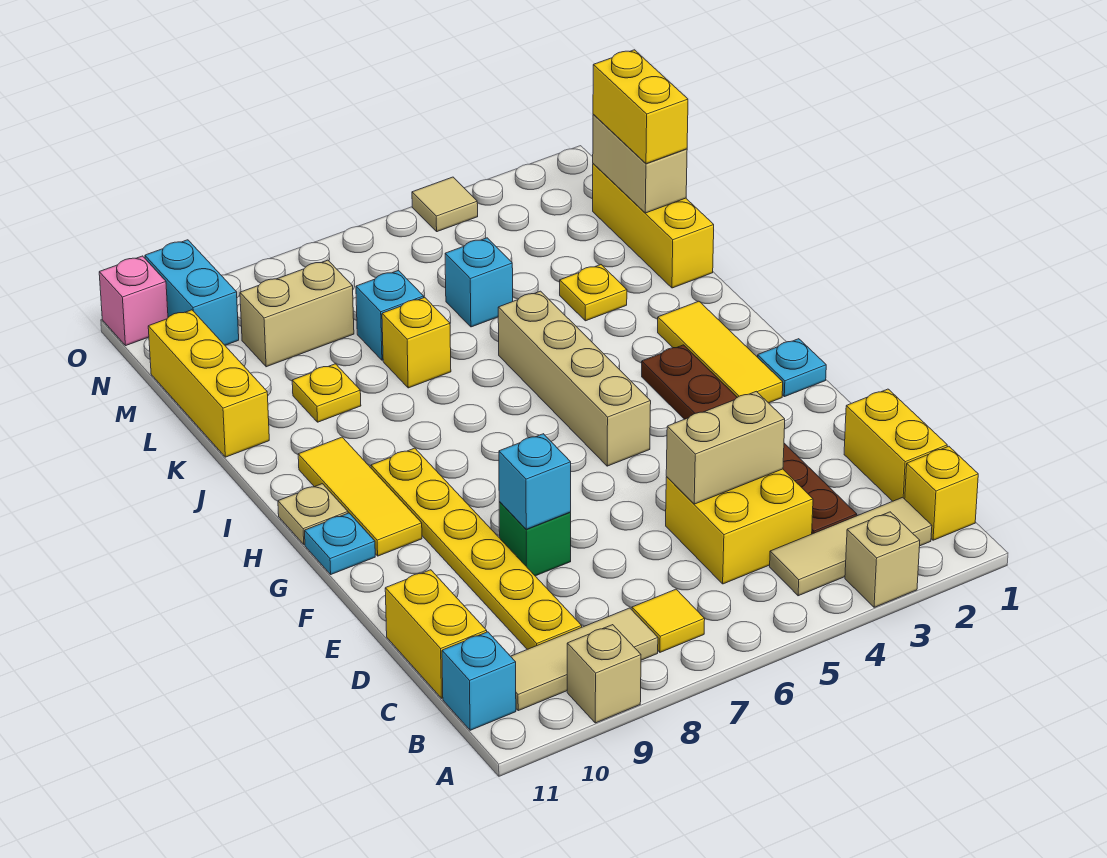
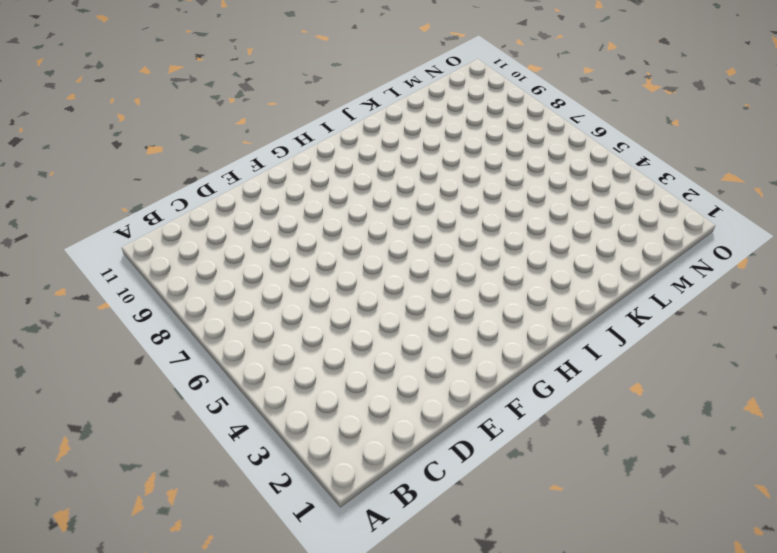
none -> tan brick A3 level 1
none -> tan brick A9 level 1
none -> yellow brick B1 level 1
none -> tan tile B2:B4 level 1

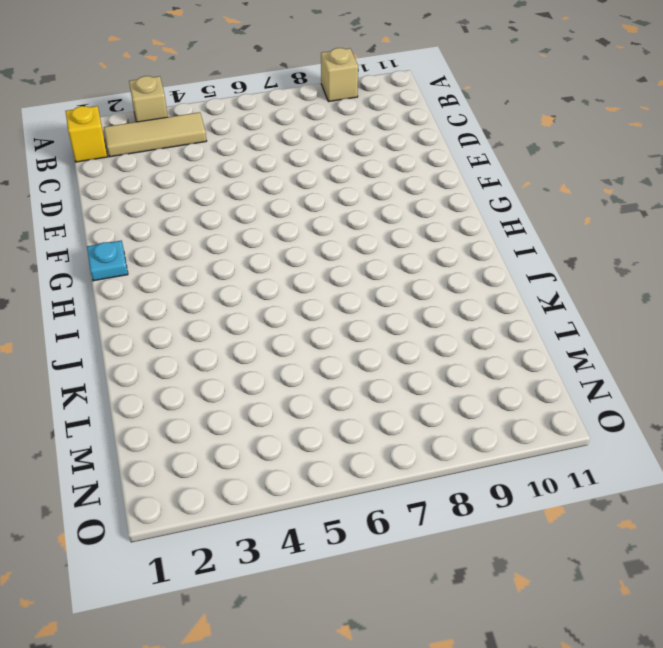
none -> yellow tile B7 level 1
none -> tan tile B8:B10 level 1
none -> cyan brick B11 level 1
none -> yellow brick C1:D1 level 1

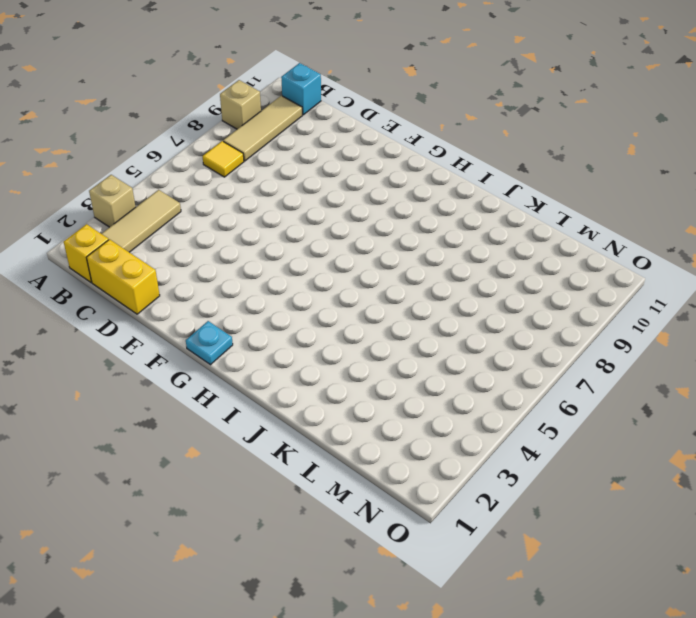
none -> brown plate C3:H3 level 1
none -> yellow brick C4:D5 level 1
none -> yellow plate C9:H9 level 1
none -> yellow brick C11:D11 level 1

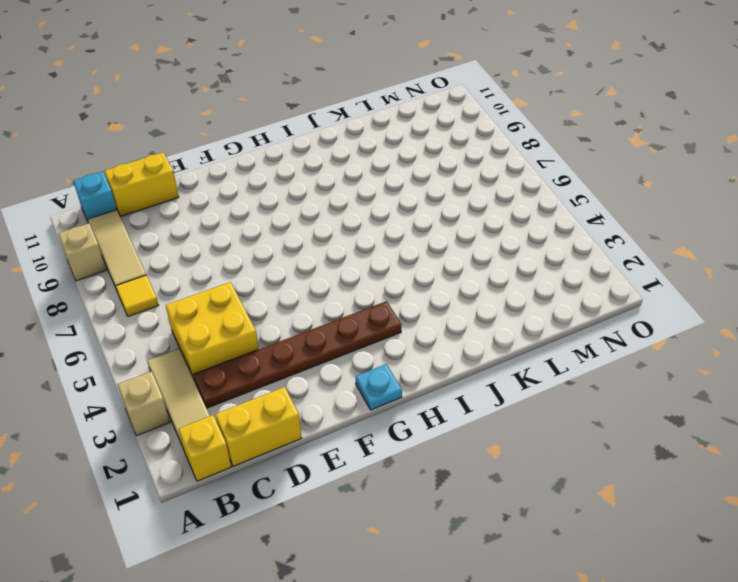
none -> yellow plate C9:H9 level 1
none -> green brick E8 level 1
none -> yellow tile G2:I2 level 1
none -> tan brick G5:J5 level 1

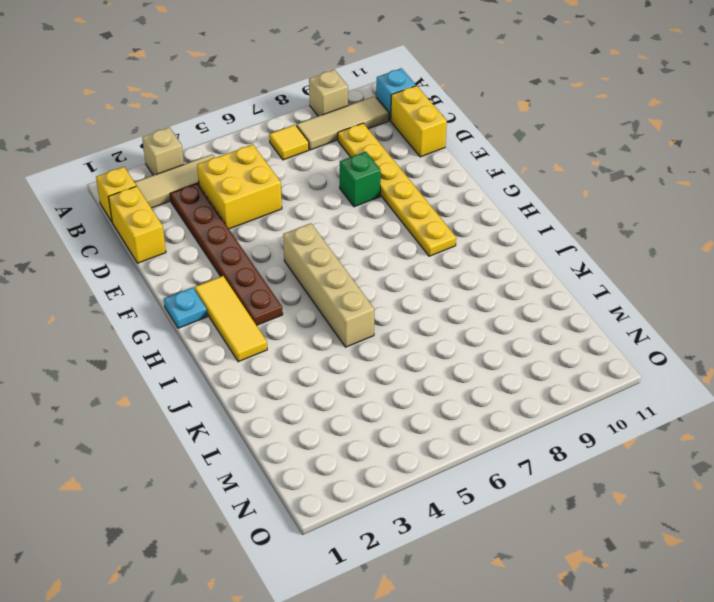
none -> yellow tile G10:I10 level 1
none -> cyan plate G11 level 1
none -> tan plate H11 level 1
none -> yellow brick K1:M1 level 1

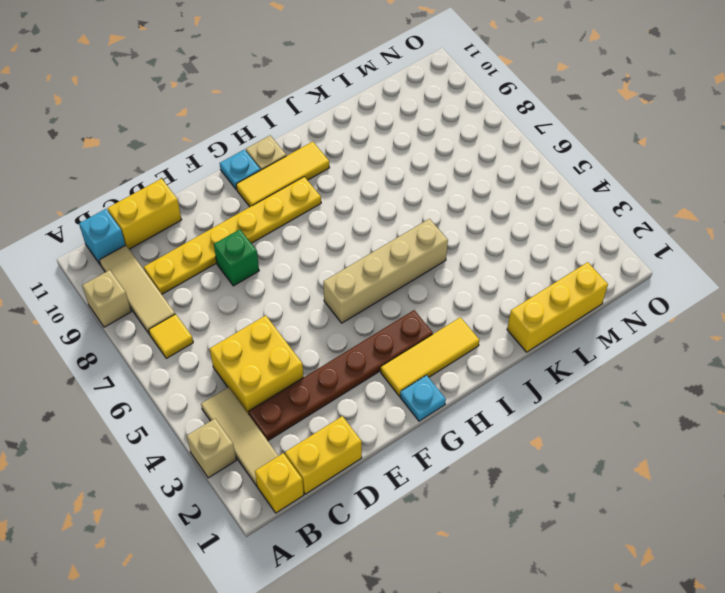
none -> yellow plate K3 level 1
none -> yellow brick K7 level 1
none -> yellow plate K9 level 1
none -> yellow brick K11:M11 level 1

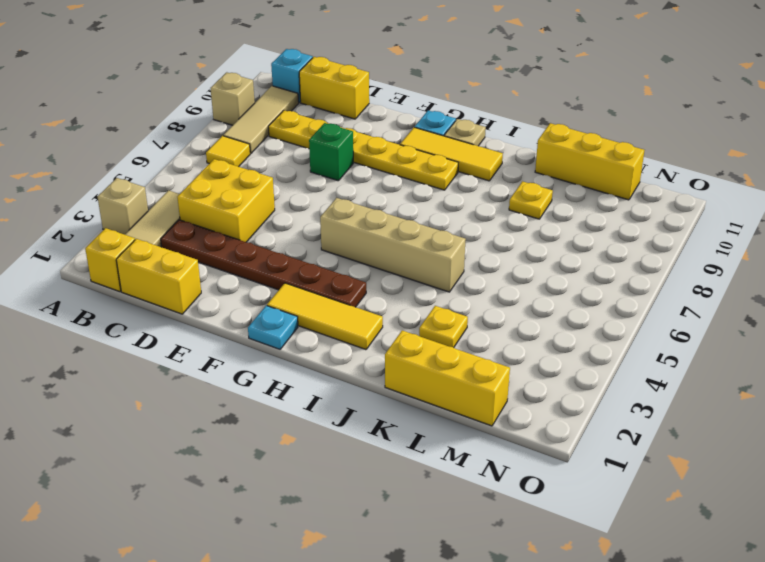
none -> yellow brick K7 level 1
none -> cyan brick L5 level 1
none -> cyan brick L7 level 1
none -> tan brick M8:M9 level 1

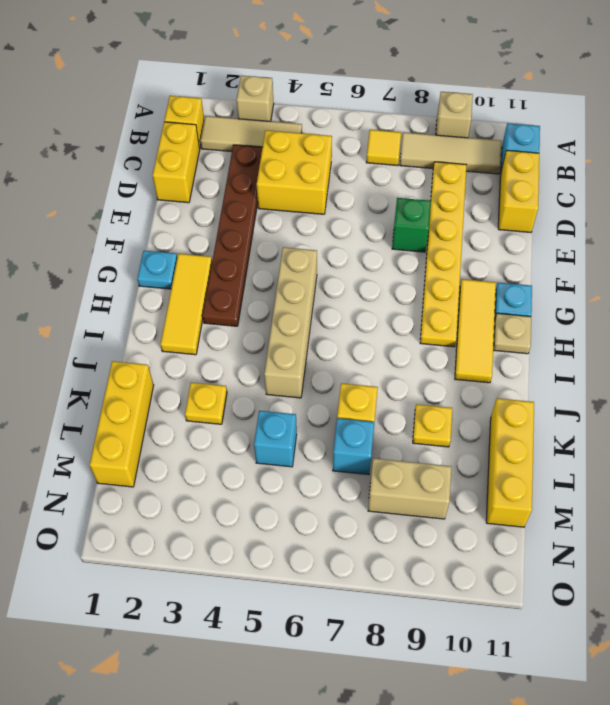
none -> cyan brick N10:O10 level 1
none -> tan tile O4 level 1
none -> pink brick O11 level 1
none -> tan brick D4:D5 level 2

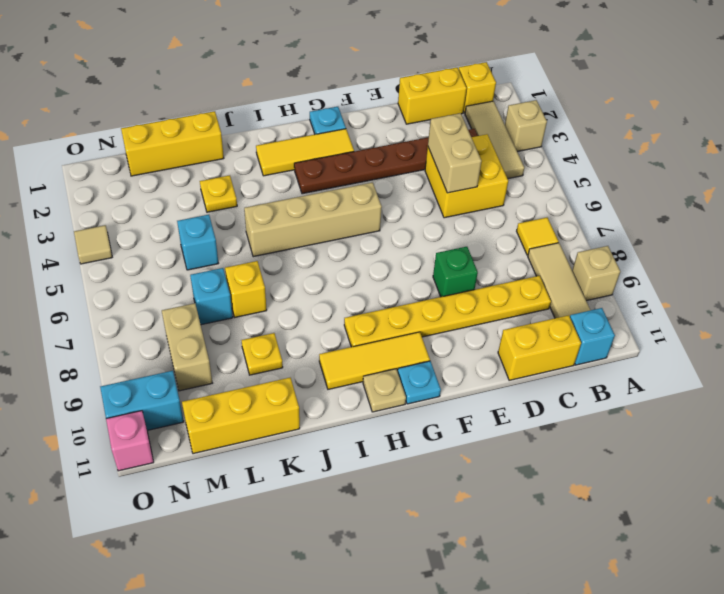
none -> cyan brick E8 level 2
none -> tan brick L1:M1 level 2
none -> yellow brick L1:M1 level 3

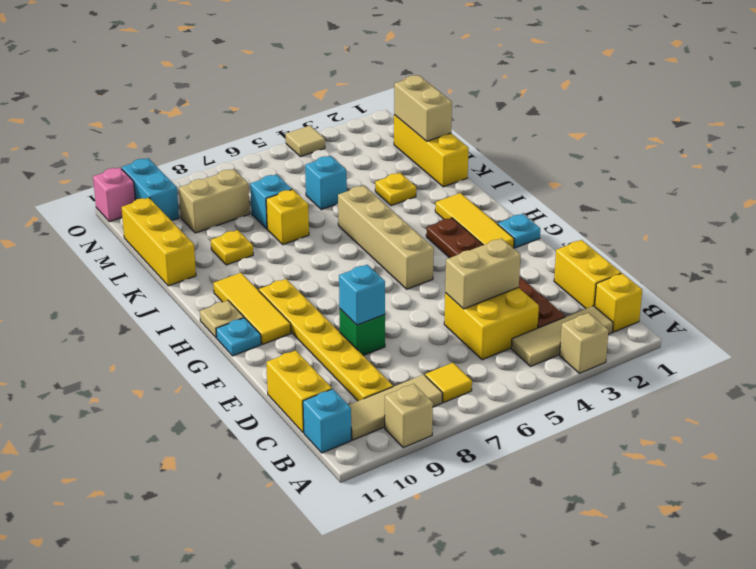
none -> yellow brick L1:M1 level 3

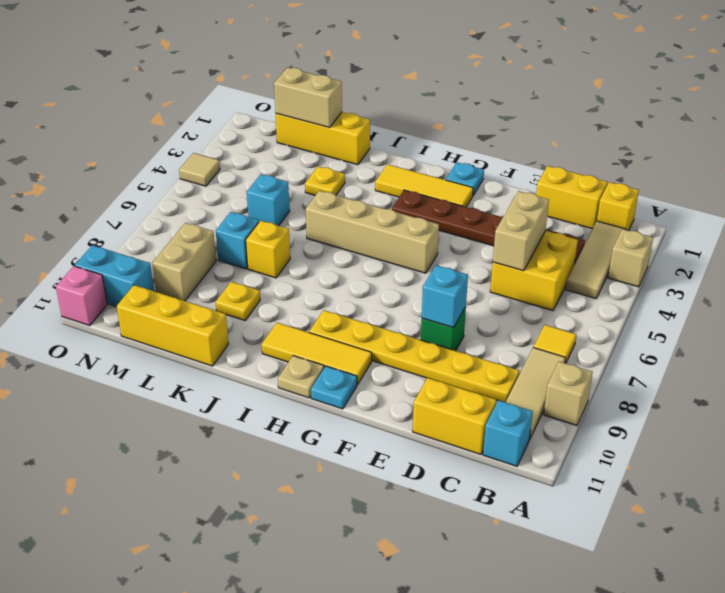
none -> yellow brick L1:M1 level 3

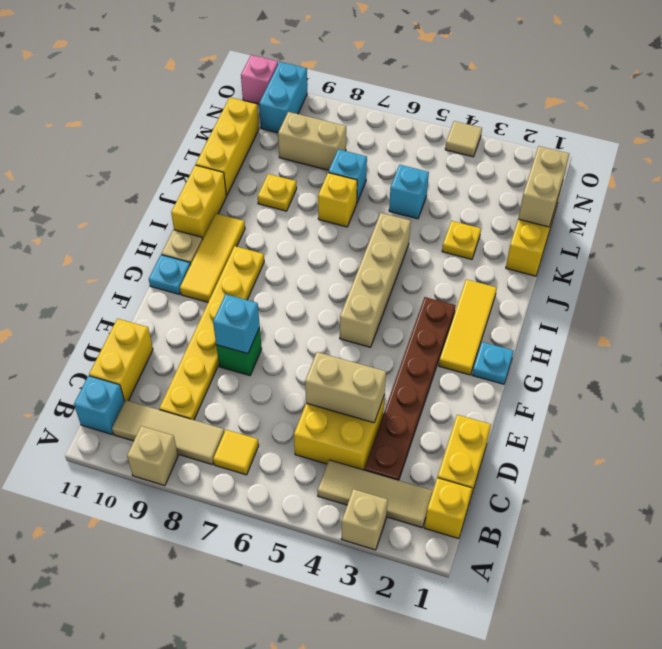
yellow brick I11:J11 level 1 -> yellow brick L1:M1 level 3

